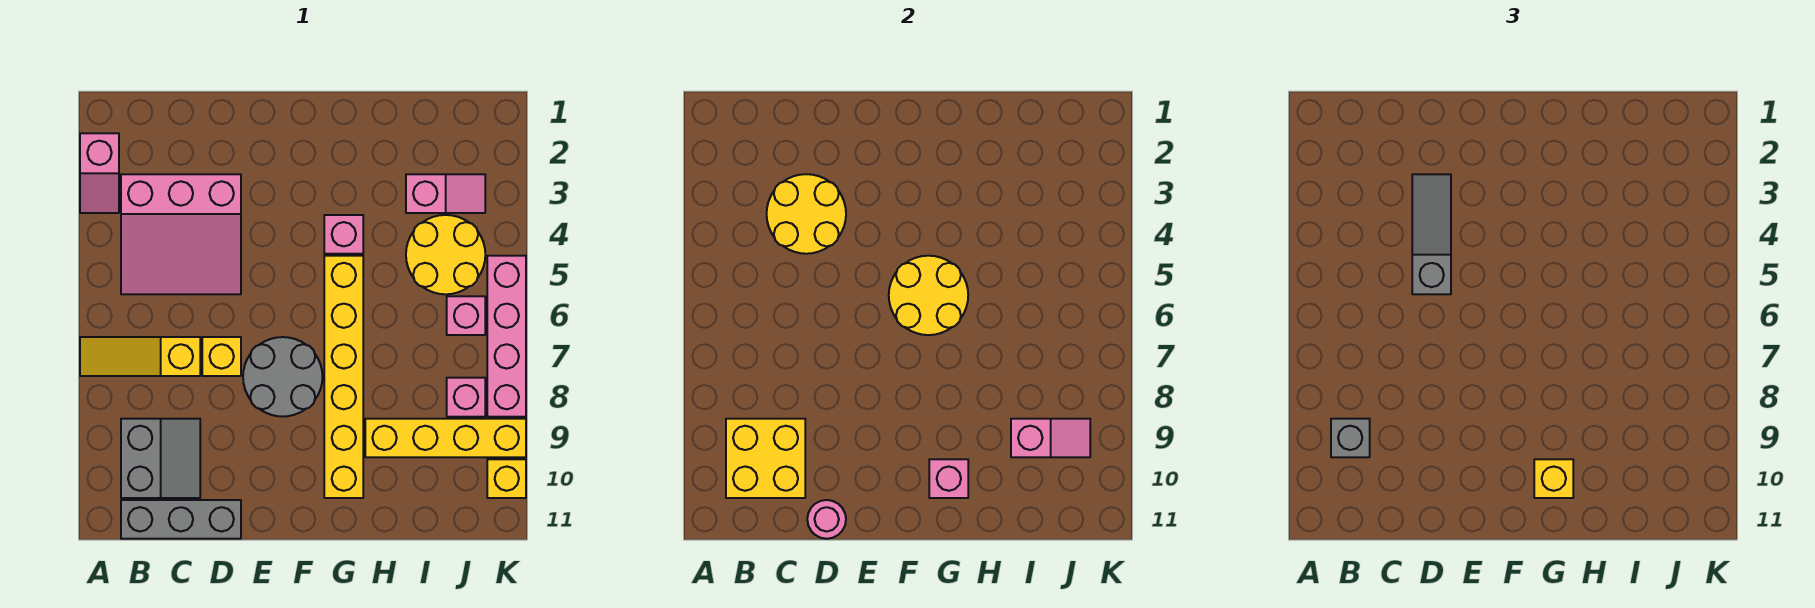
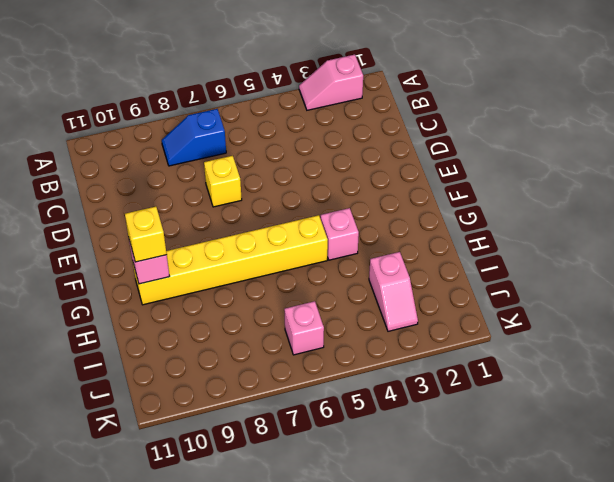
blue slope B7:B8 level 1 top 7 -> yellow slope A7:C7 level 1 top C
none -> pink slope B3:D5 level 1 top 3
none -> grey slope B9:C10 level 1 top B
none -> grey brick B11:D11 level 1

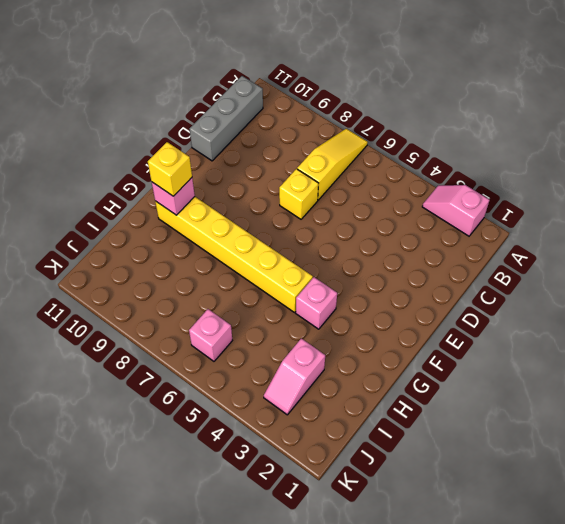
none -> pink slope B3:D5 level 1 top 3
none -> grey slope B9:C10 level 1 top B
none -> grey round brick E7:F8 level 1

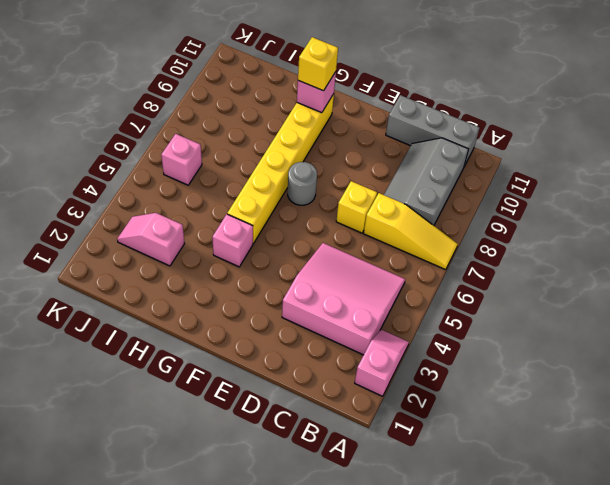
grey slope B8:C10 level 1 top B -> grey slope B9:C10 level 1 top B
grey round brick F7 level 1 -> grey round brick E7:F8 level 1
none -> yellow brick H9:K9 level 1
none -> yellow round brick I4:J5 level 1
none -> pink brick J8 level 1

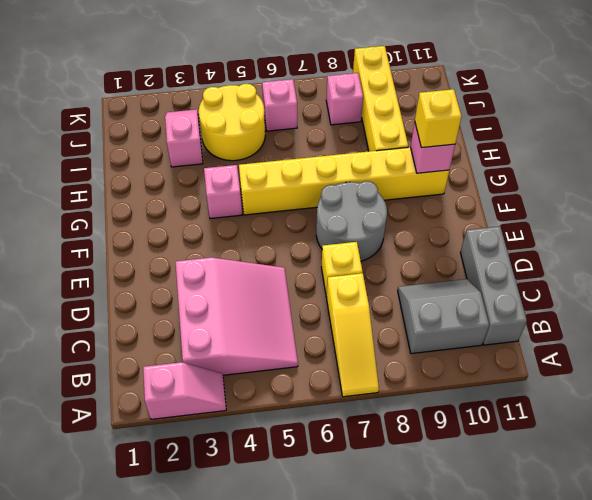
none -> pink brick K5:K8 level 1
none -> yellow brick K10 level 1
none -> yellow brick B9:C10 level 2

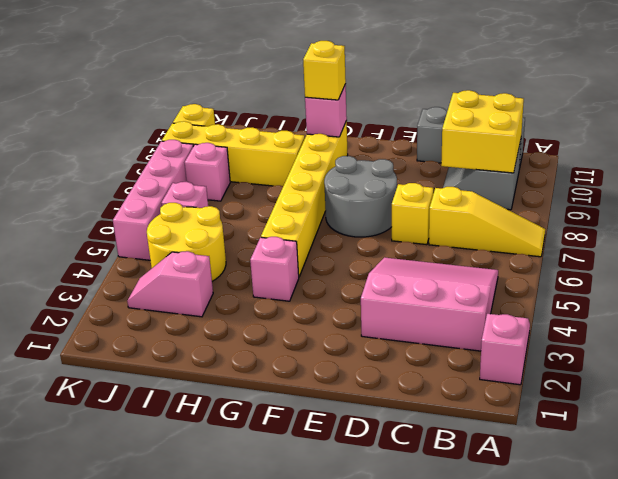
none -> yellow round brick C3:D4 level 2
none -> pink round brick D11 level 2
none -> yellow round brick F5:G6 level 2

